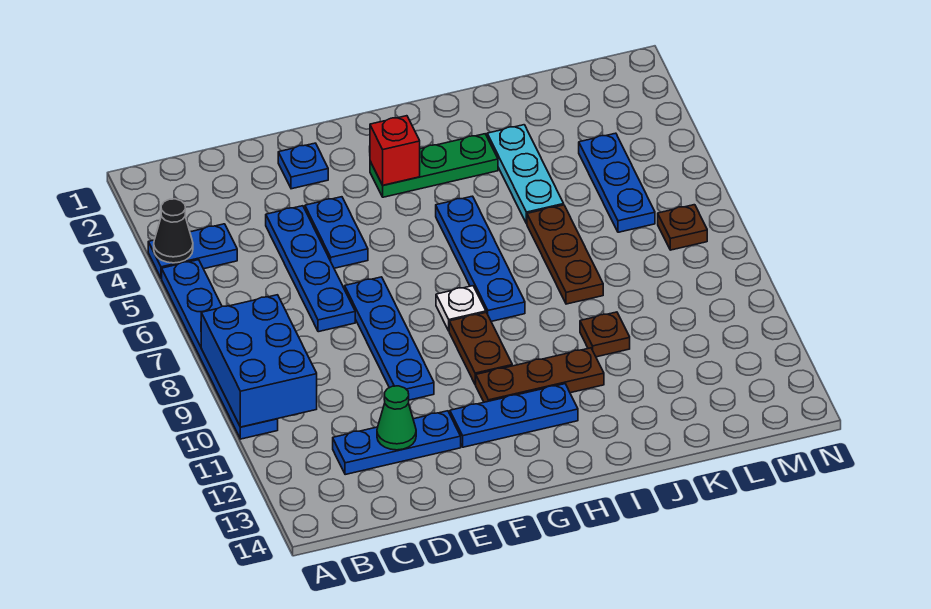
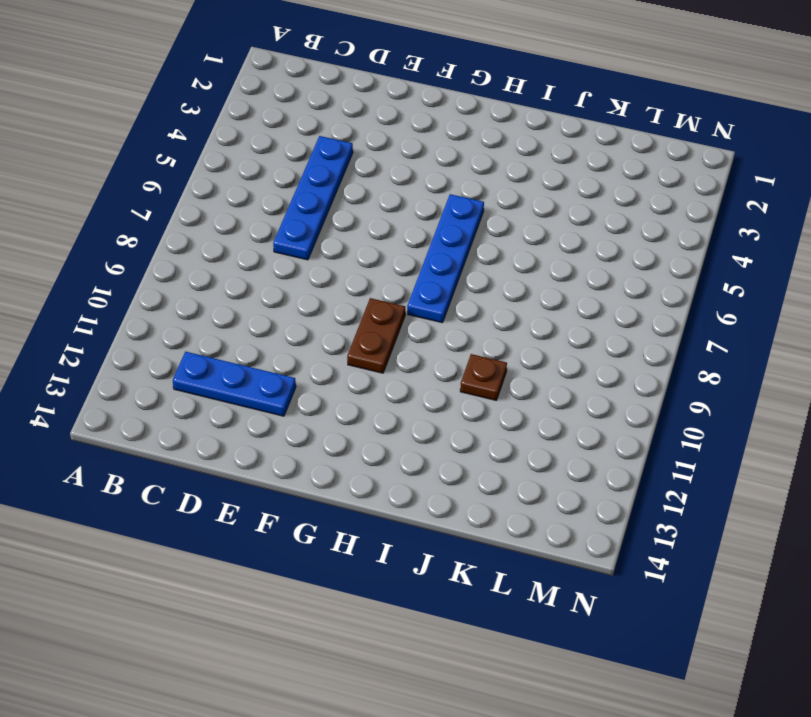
none -> blue plate A4:B4 level 1
none -> blue plate A5:A10 level 1
none -> blue plate E2 level 1

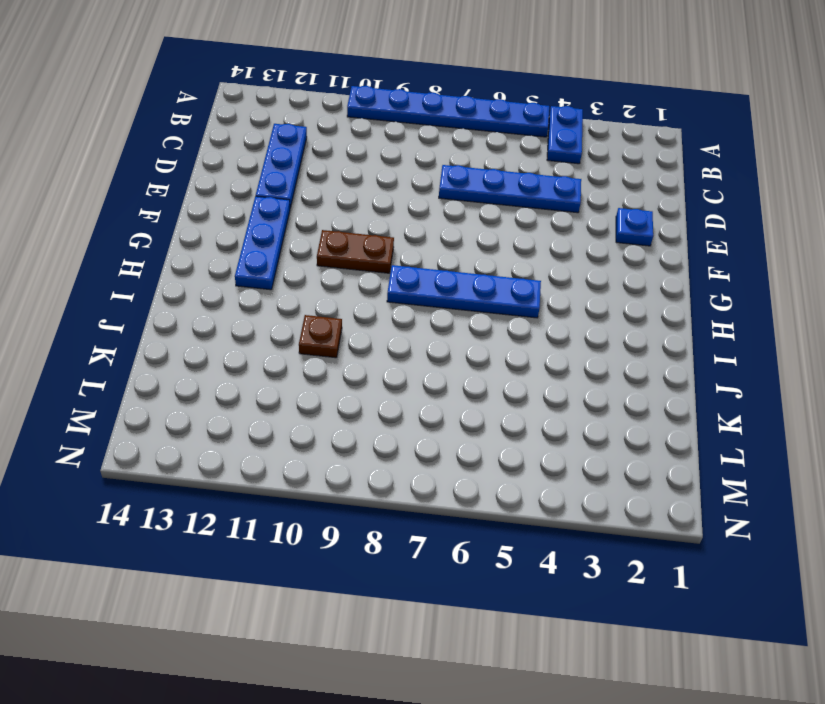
none -> blue plate E4:E5 level 1
none -> blue plate E7:E10 level 1
none -> green plate G3:I3 level 1

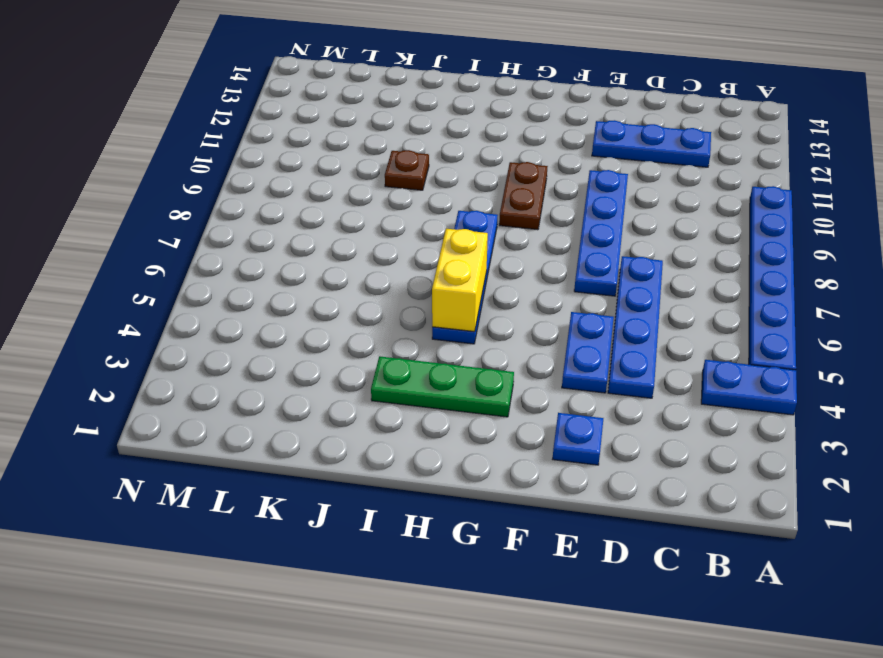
yellow brick H5:H6 level 2 -> none
none -> blue plate F12:H12 level 1
none -> white plate G8 level 1
none -> brown plate G11:I11 level 1

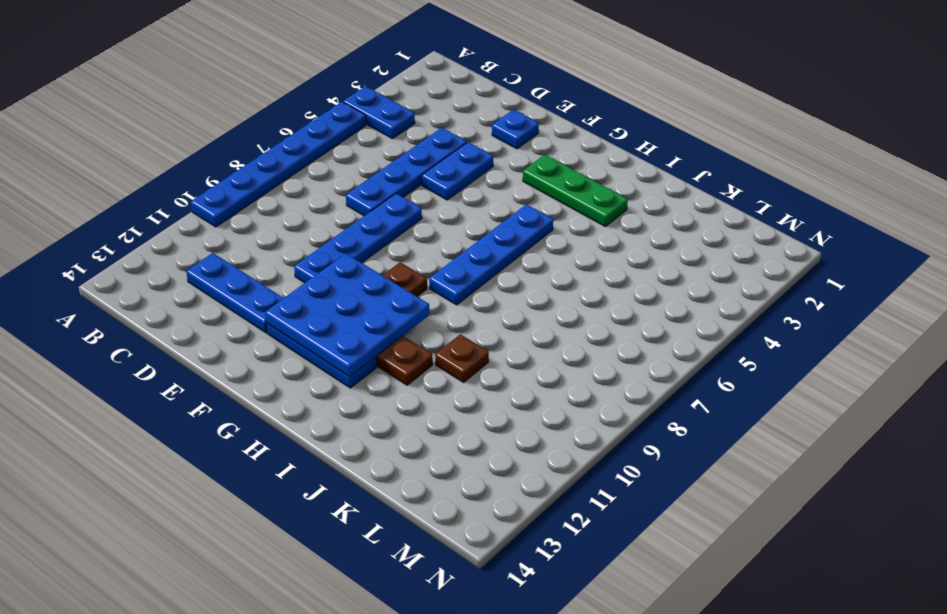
blue plate F10:H12 level 2 -> none
none -> white plate G8 level 1
none -> cyan plate J3:J5 level 1
none -> brown plate J6:J8 level 1

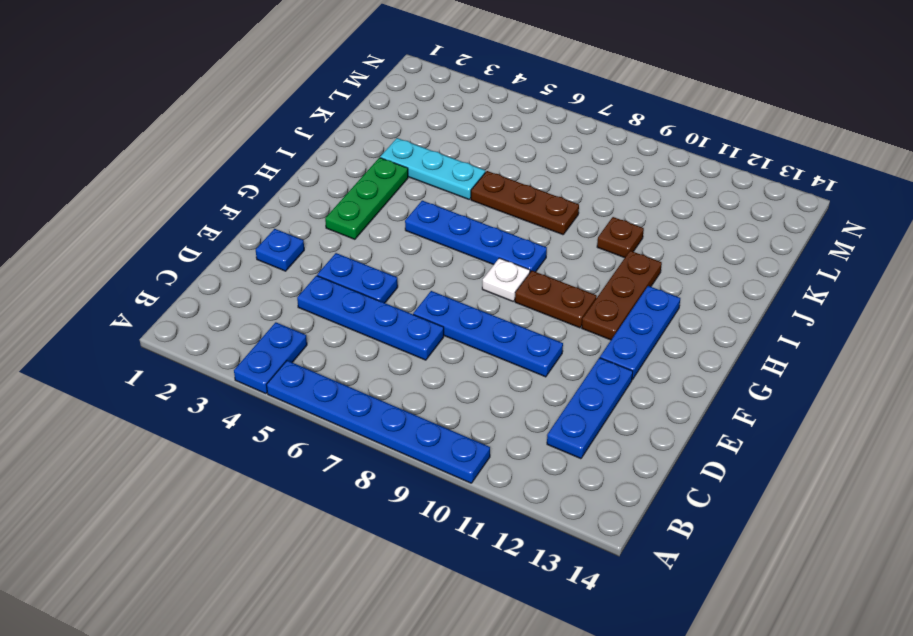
none -> blue plate L4:L6 level 1
none -> brown plate M7 level 1
none -> black cone A4 level 2

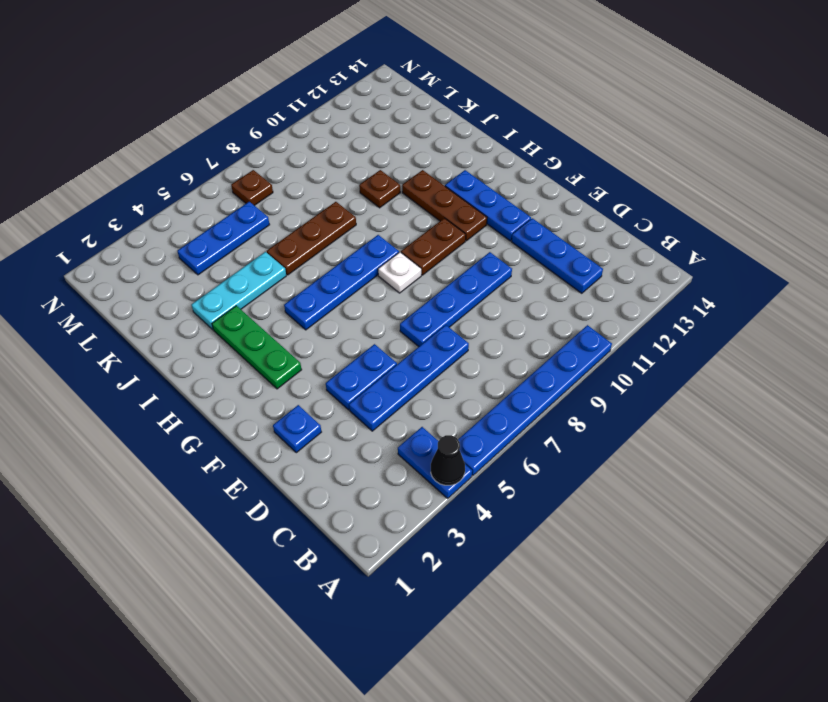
none -> blue brick A8:B10 level 2
none -> green cone D12 level 2
none -> red brick G3 level 2

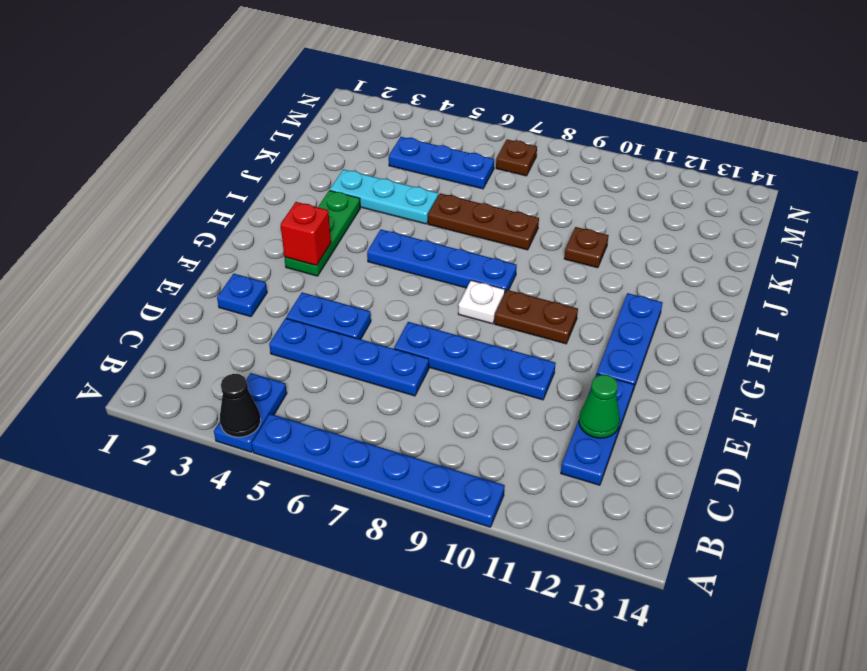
none -> brown plate G11:I11 level 1
none -> blue brick A8:B10 level 2

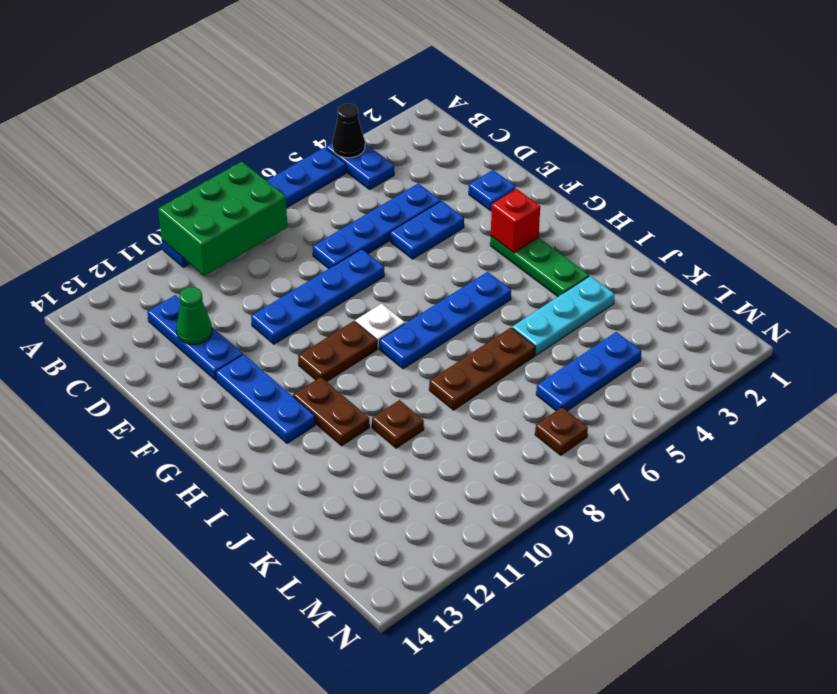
green brick A8:B10 level 2 -> blue brick A8:B10 level 2
brown plate H11:I11 level 1 -> brown plate G11:I11 level 1

